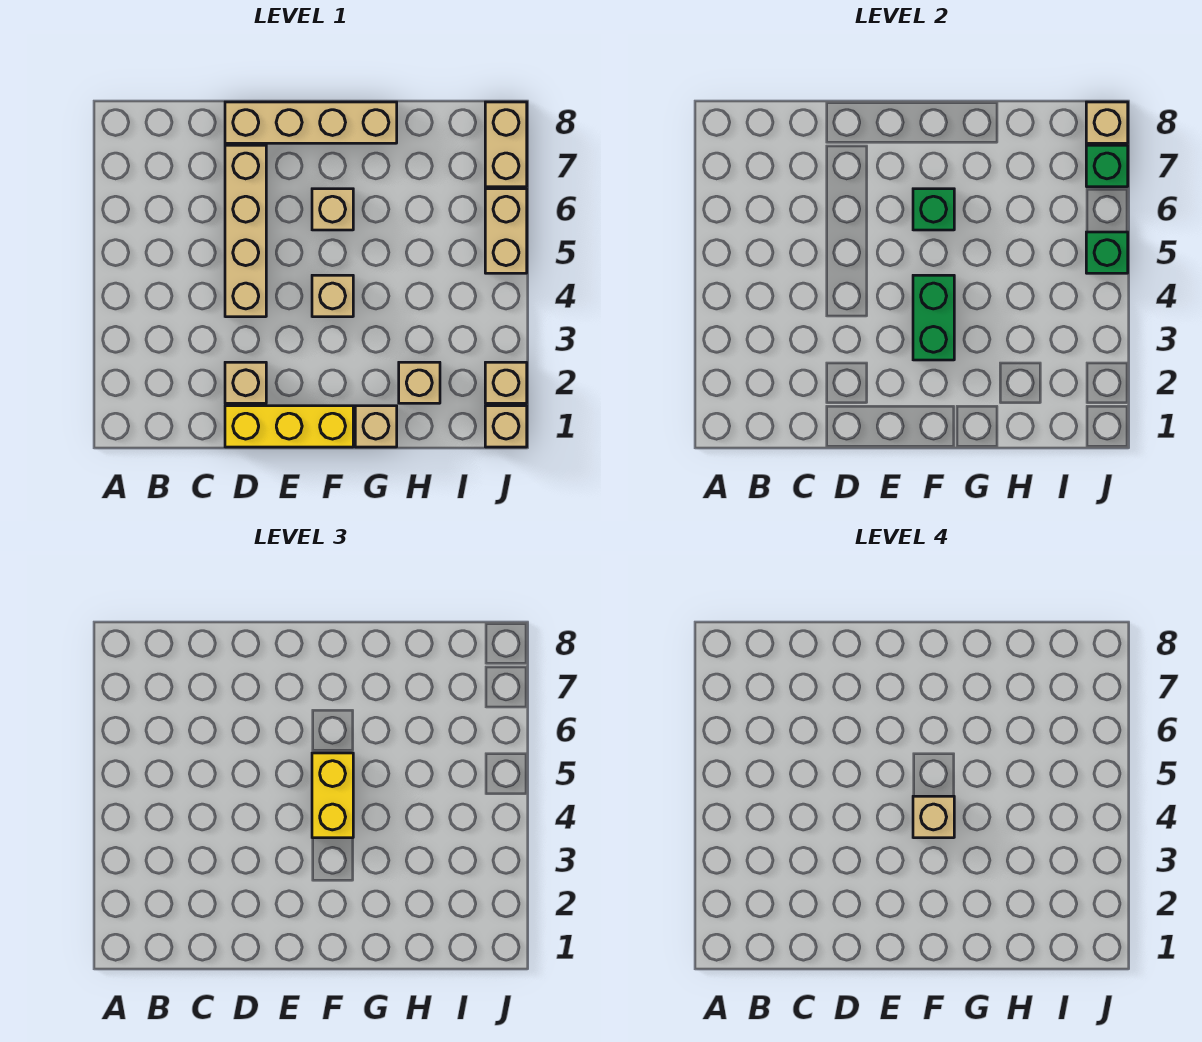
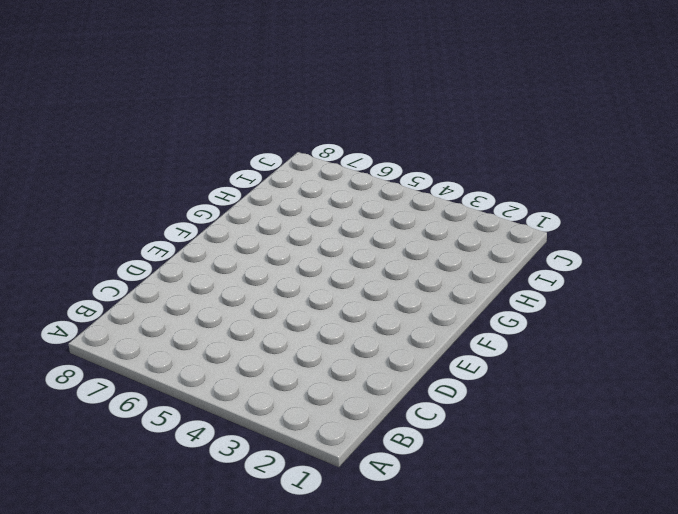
none -> yellow brick D1:F1 level 1
none -> tan brick D2 level 1
none -> tan brick D4:D7 level 1

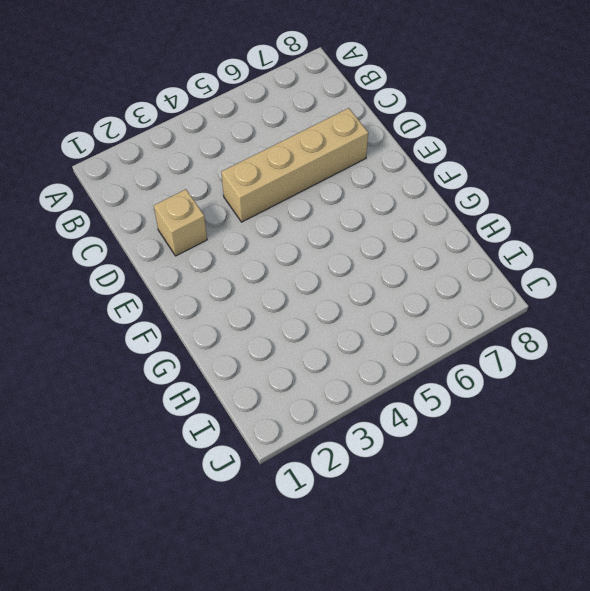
none -> yellow brick D1:F1 level 1
none -> tan brick D8:G8 level 1
none -> tan brick F4 level 1

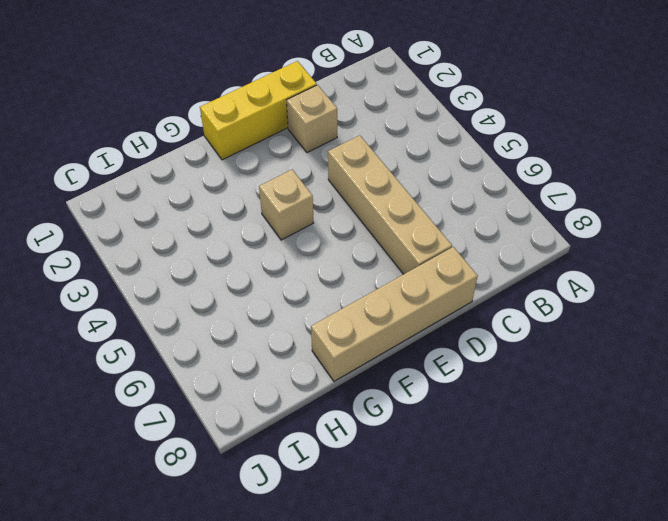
none -> tan brick F6 level 1
none -> tan brick G1 level 1
none -> tan brick H2 level 1

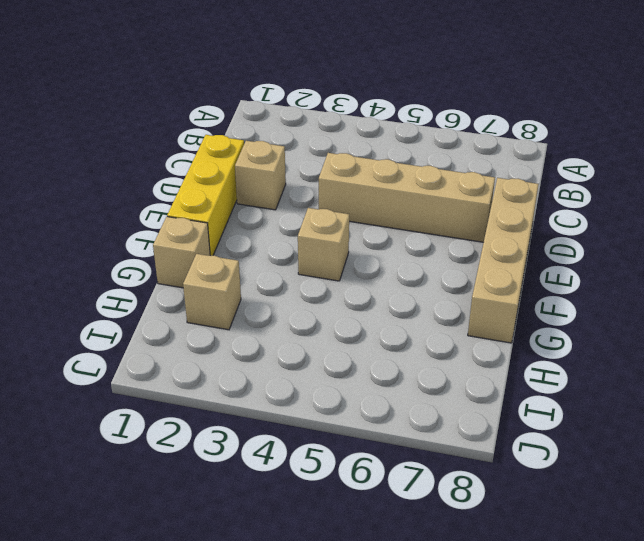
none -> tan brick F6 level 1
none -> tan brick J1 level 1
none -> tan brick J2 level 1

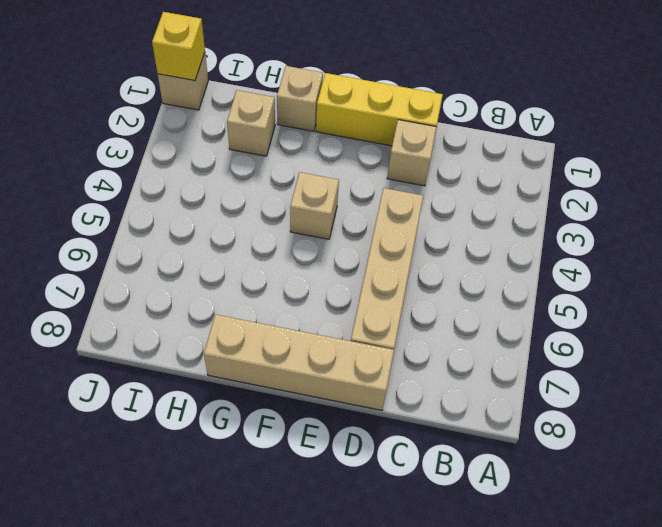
yellow brick J1 level 2 -> none
none -> tan brick F6 level 1
none -> tan brick J2 level 1
none -> tan brick J5:J6 level 1

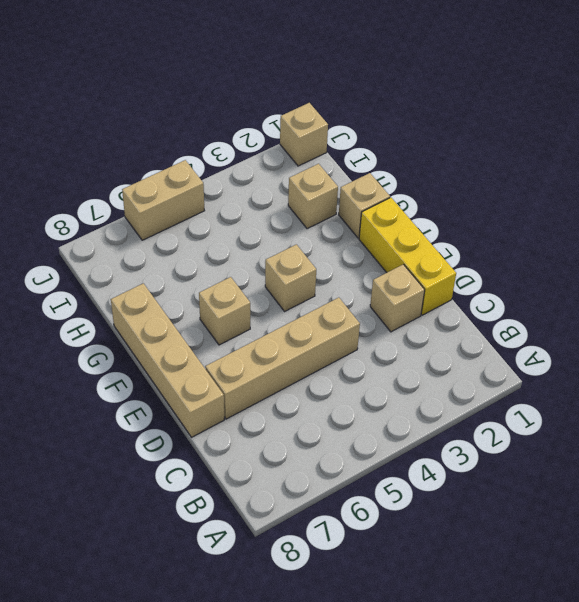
none -> tan brick J2 level 1
none -> tan brick J7:J8 level 1
none -> green brick F3:F4 level 2

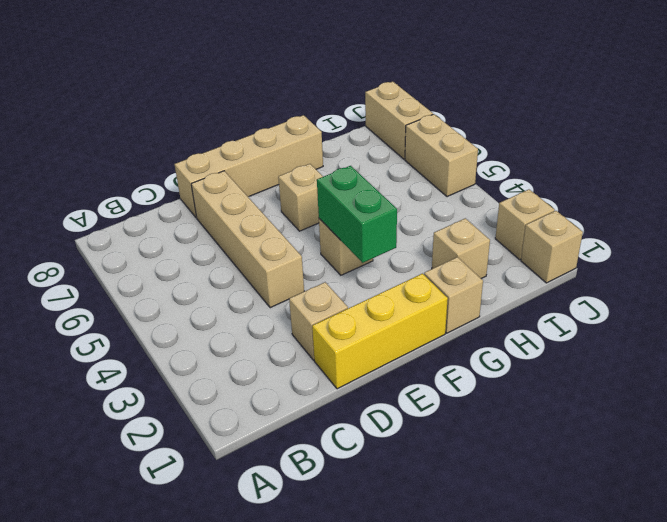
none -> green brick F6 level 2
none -> green brick J5 level 2
none -> green brick J7 level 2

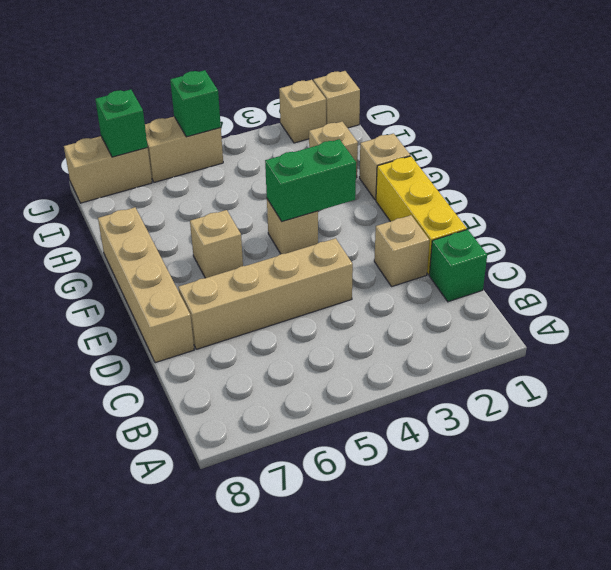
green brick C1 level 1 -> green brick F6 level 2
none -> tan brick J8 level 2
none -> yellow brick F4:F5 level 3
none -> tan brick F4 level 4

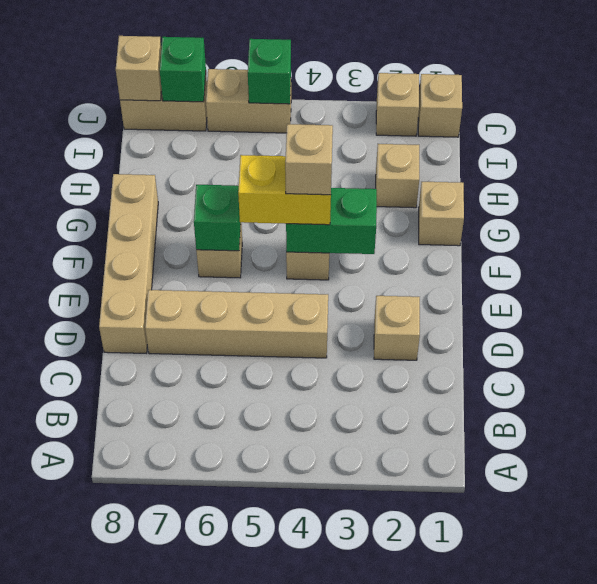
none -> yellow brick D1:F1 level 1

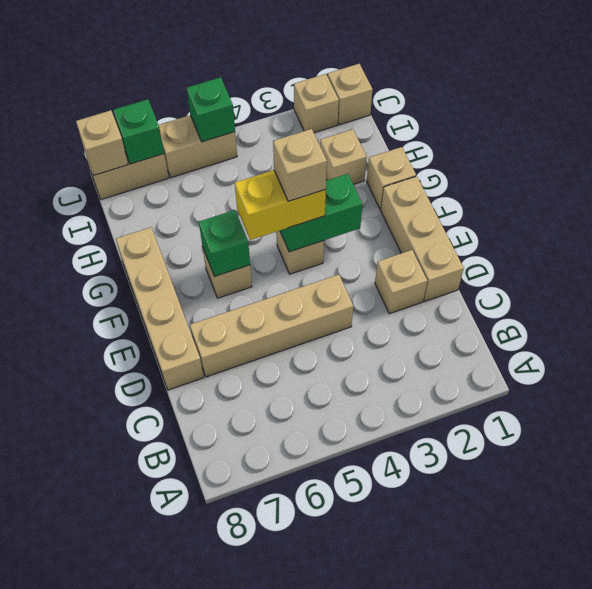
tan brick D1:F1 level 1 -> yellow brick D1:F1 level 1

